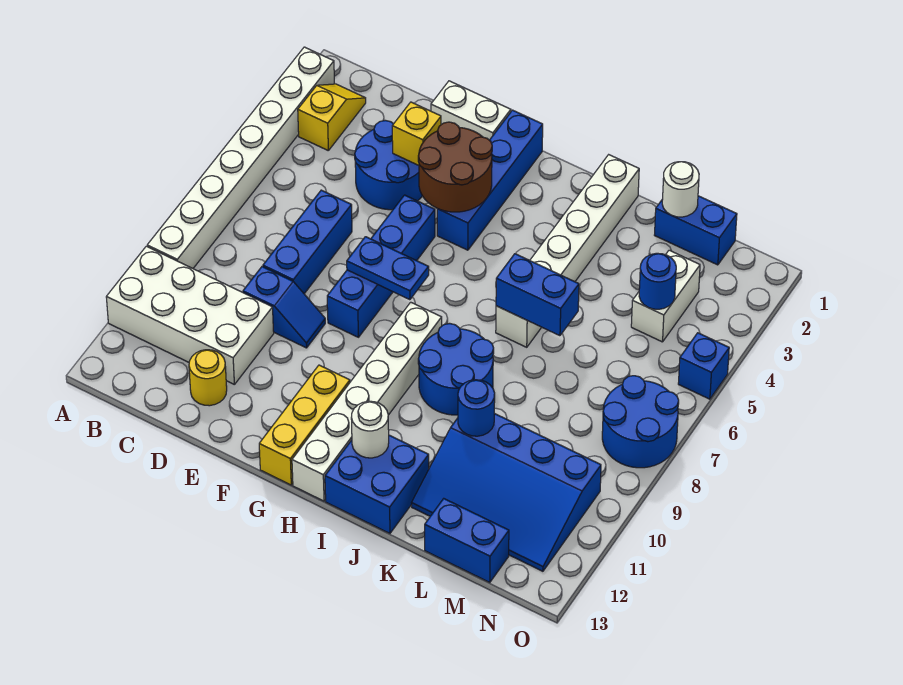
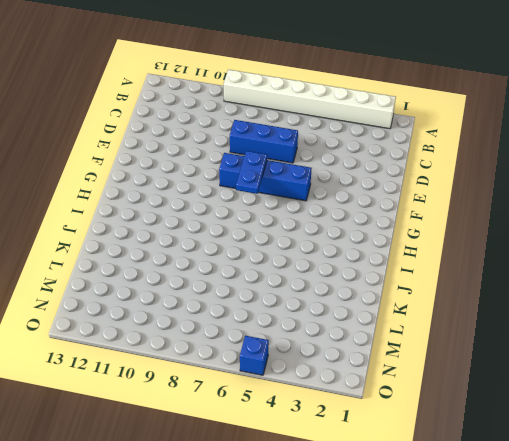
none -> white brick A10:D11 level 1
none -> yellow slope B2:B3 level 1 top 3
none -> blue round brick D3:E4 level 1

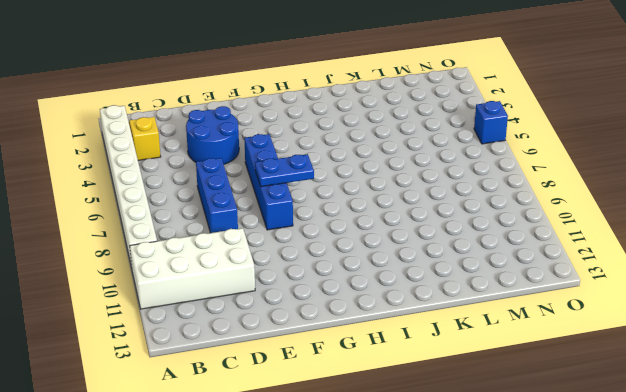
none -> blue slope D9:E9 level 1 top D
none -> yellow round brick D12 level 1
none -> white brick E1:F1 level 1

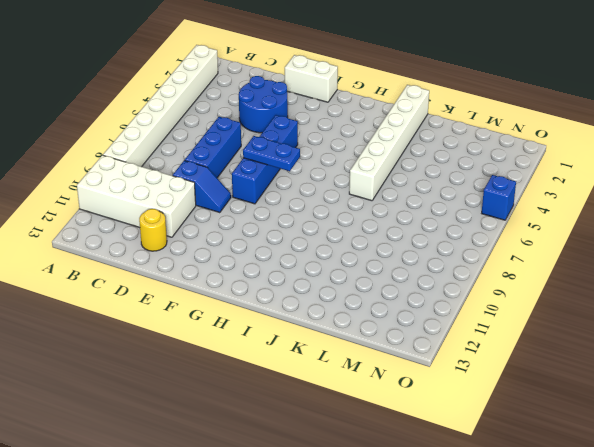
none -> yellow slope B2:B3 level 1 top 3
none -> blue brick G1:G4 level 1
none -> yellow brick G11:G13 level 1

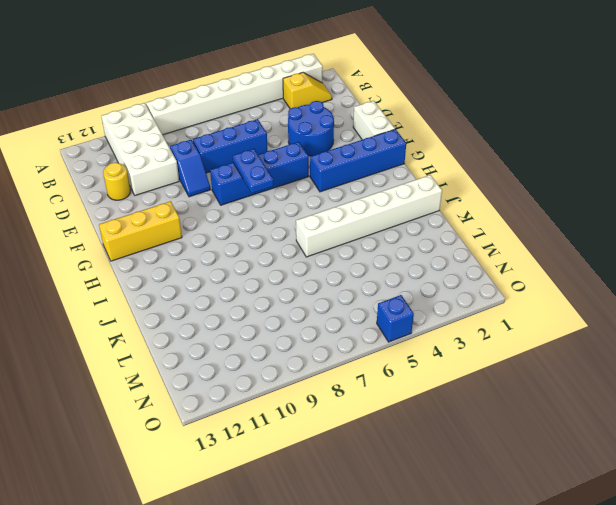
none -> white brick H8:H13 level 1
none -> blue round brick I8:J9 level 1
none -> blue brick I12:J13 level 1

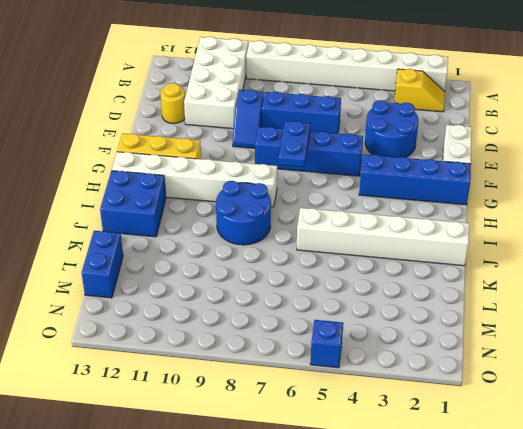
none -> blue slope K10:N12 level 1 top 10
none -> blue brick L1:M1 level 1
none -> white brick M3:M4 level 1

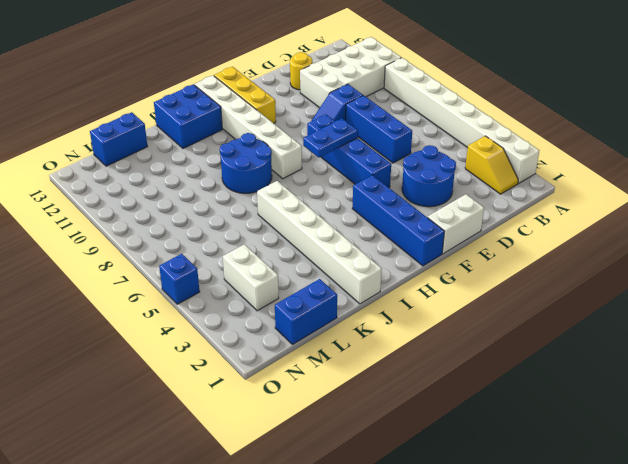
none -> blue slope K10:N12 level 1 top 10
none -> blue round brick N7:O8 level 1
none -> yellow brick E3 level 2

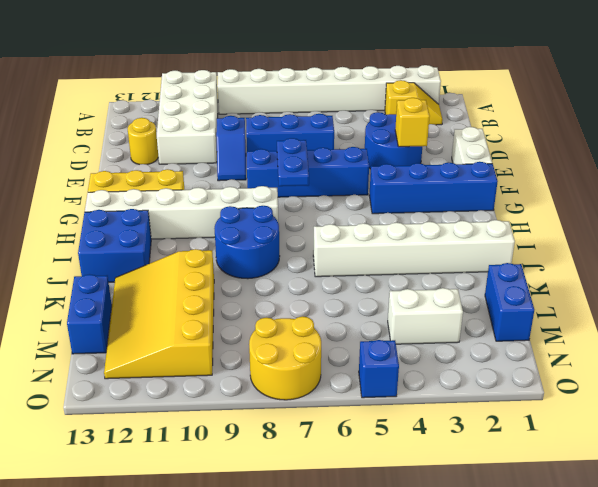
yellow slope K10:N12 level 1 top 10 -> blue slope K10:N12 level 1 top 10
yellow round brick N7:O8 level 1 -> blue round brick N7:O8 level 1
none -> brown round brick F3:G4 level 2
none -> white round brick I12 level 2
none -> blue brick J6:K6 level 2

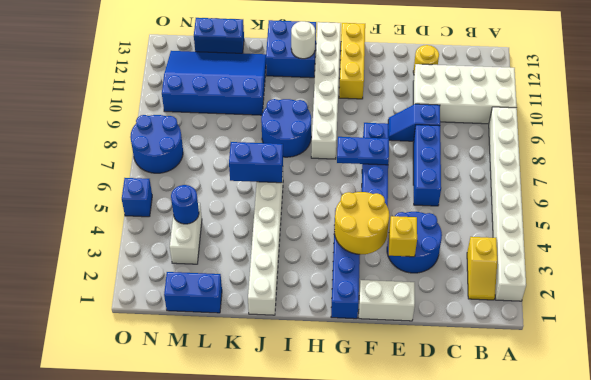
yellow round brick F3:G4 level 2 -> brown round brick F3:G4 level 2
none -> blue round brick K10 level 2
none -> white round brick L1 level 2

